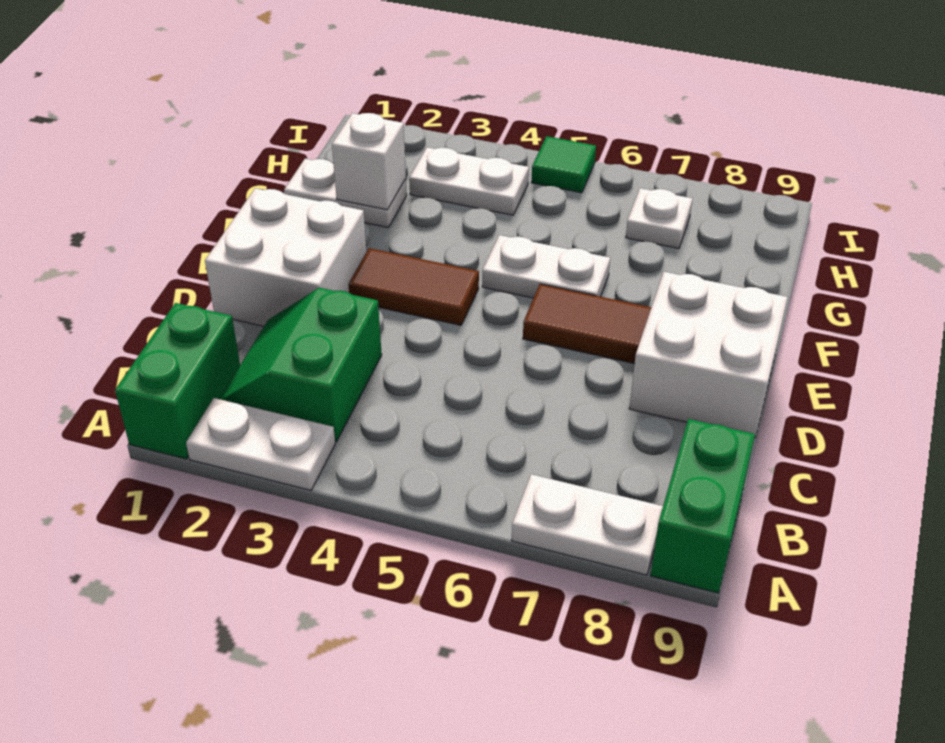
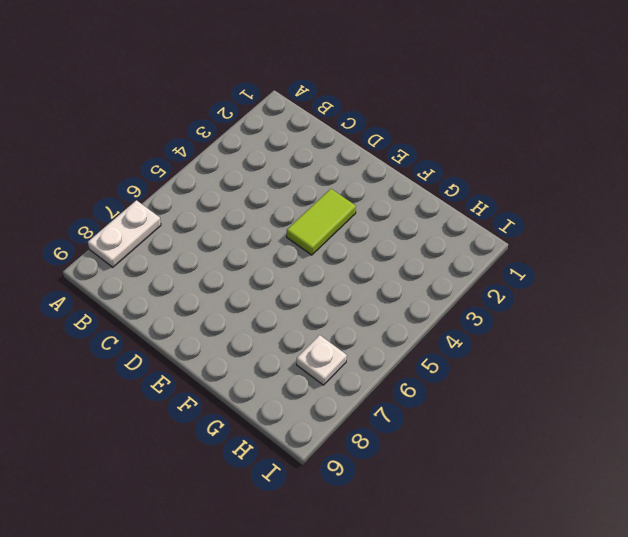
lime tile E3:E4 level 1 -> brown tile E3:E4 level 1
none -> green brick A1:B1 level 1
none -> white plate A2:A3 level 1
none -> green brick A9:B9 level 1

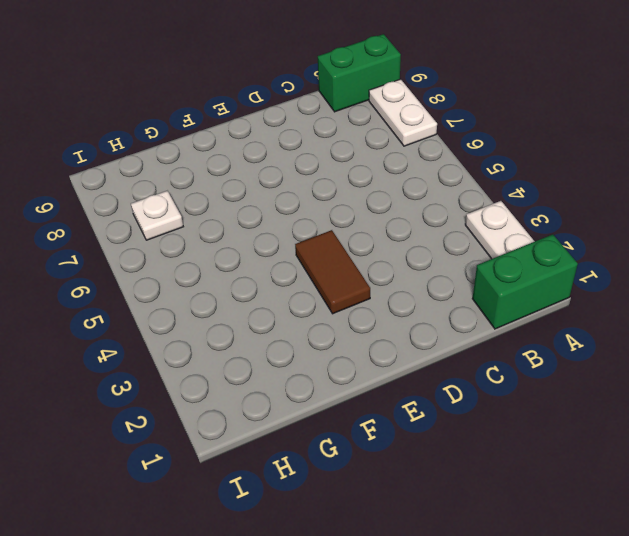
none -> green slope B2:C3 level 1 top 3
none -> white brick D1:E2 level 1
none -> white brick D8:E9 level 1

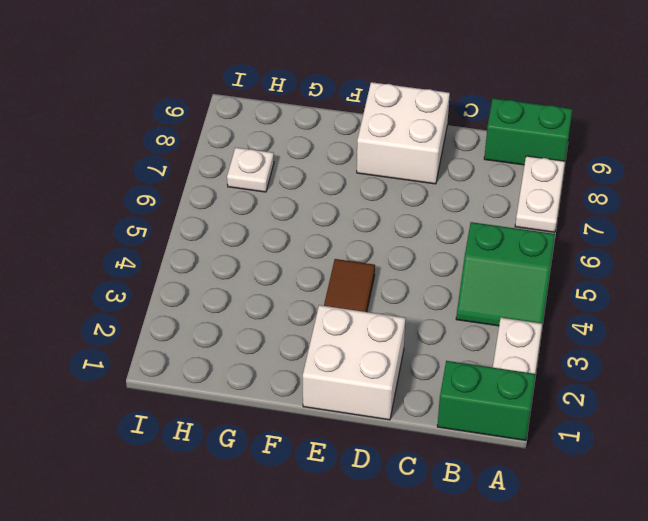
green slope A4:B5 level 1 top 5 -> green slope B2:C3 level 1 top 3
none -> brown tile E6:E7 level 1
none -> white plate F5:F6 level 1
none -> white plate G1:G2 level 1

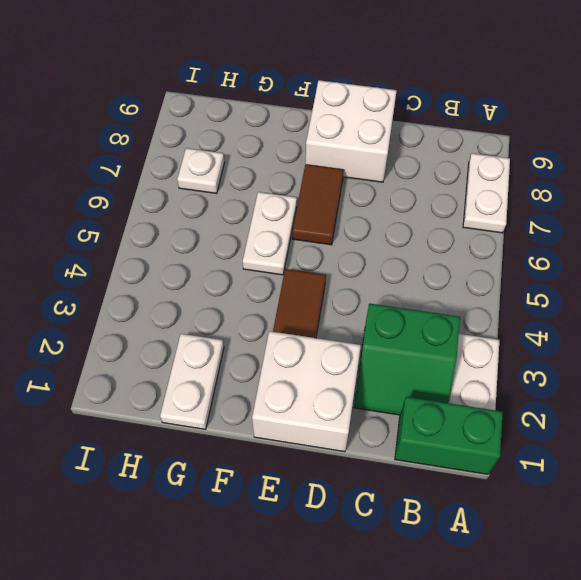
none -> green brick A9:B9 level 1
none -> white plate H3:H4 level 1
none -> green tile I5 level 1

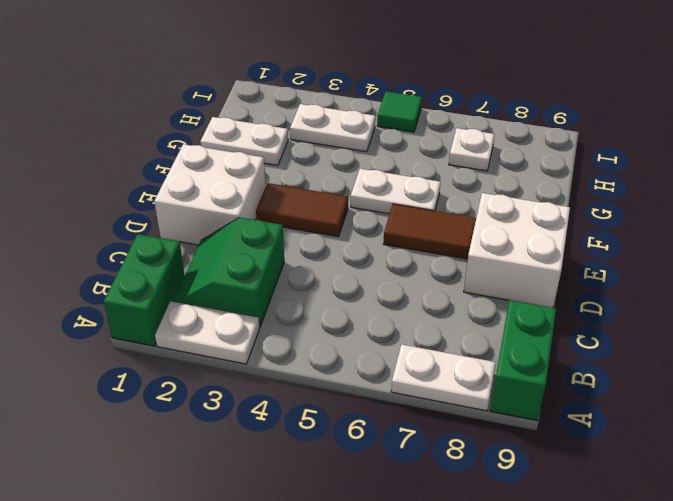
none -> white brick G2 level 2

